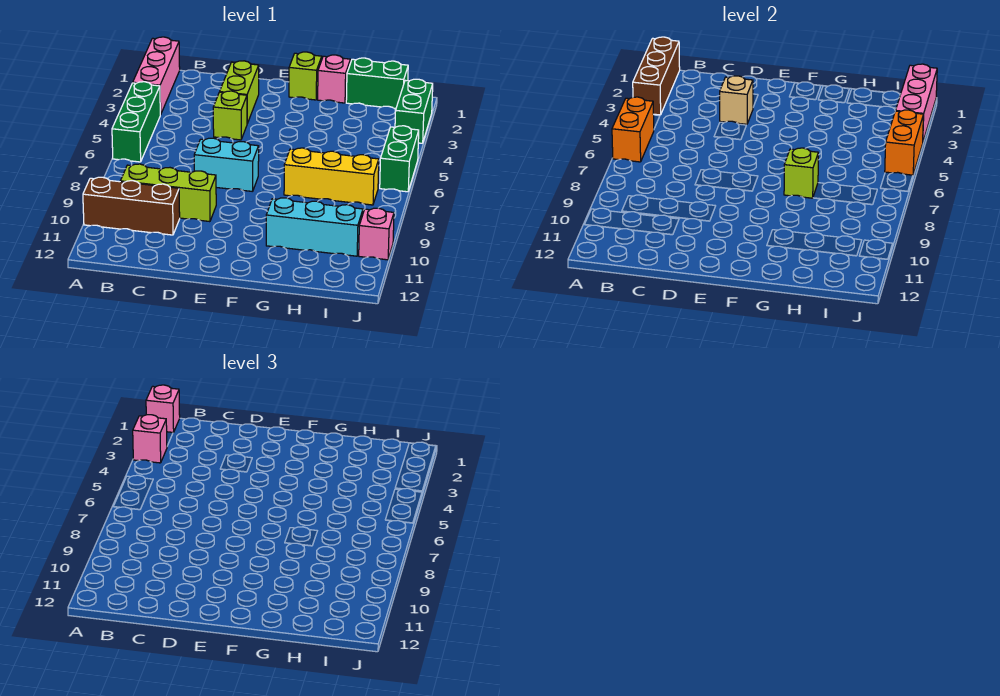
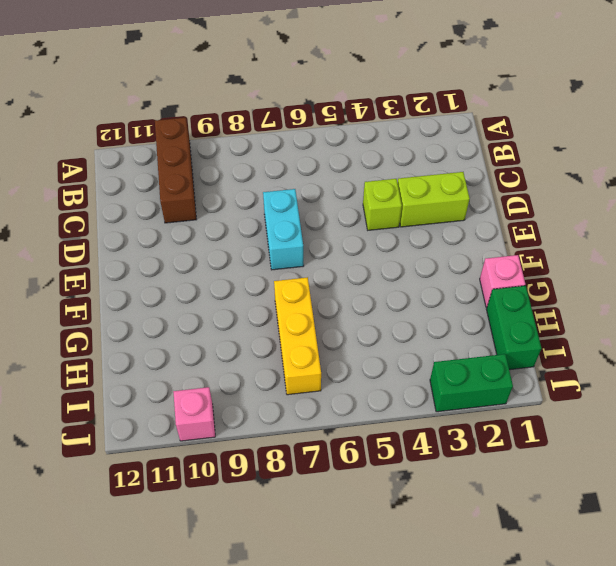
none -> pink brick A1:A3 level 1
none -> green brick A4:A6 level 1
none -> lime brick B9:D9 level 1

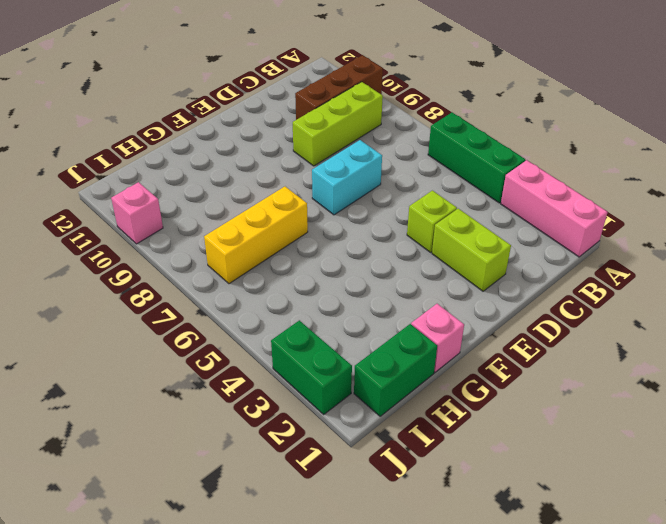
none -> lime brick F1 level 1
none -> cyan brick G10:I10 level 1
none -> green brick J5:J6 level 1

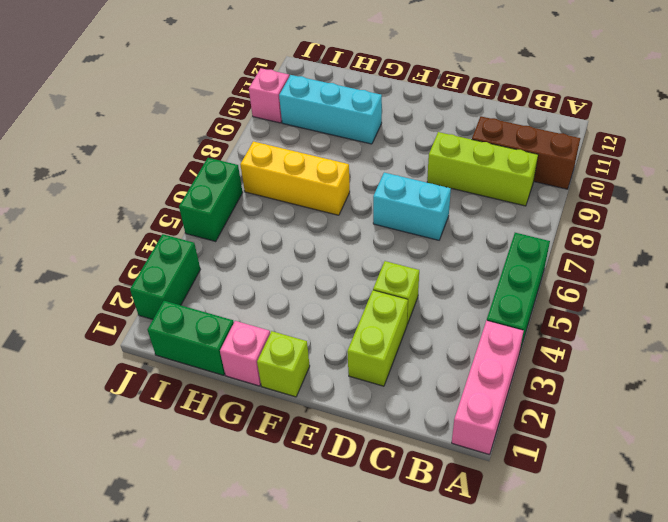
none -> brown brick A1:A3 level 2
none -> orange brick A5:A6 level 2
none -> tan brick D3 level 2

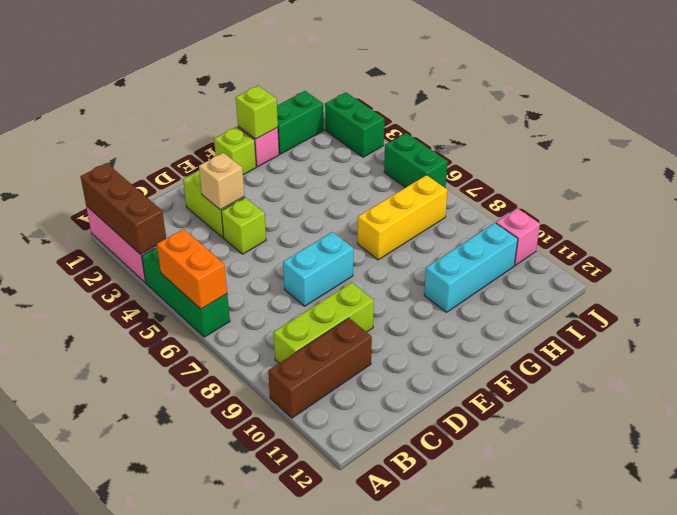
lime brick G1 level 2 -> lime brick G7 level 2
none -> pink brick J1:J3 level 2
none -> orange brick J4:J5 level 2
none -> pink brick A1 level 3

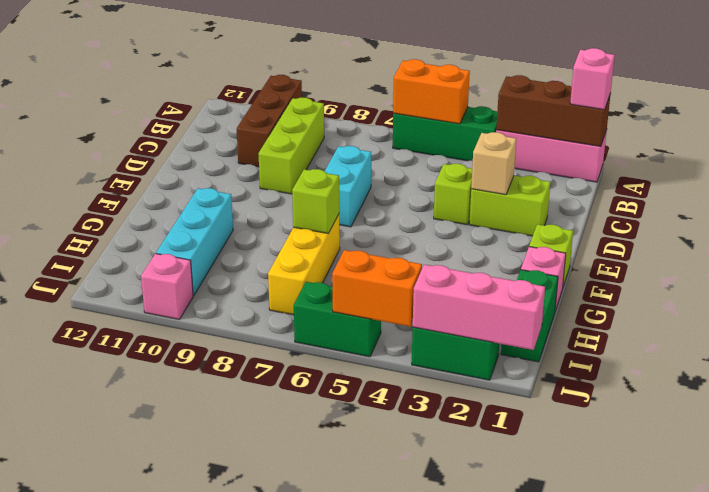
none -> pink brick A3 level 3

